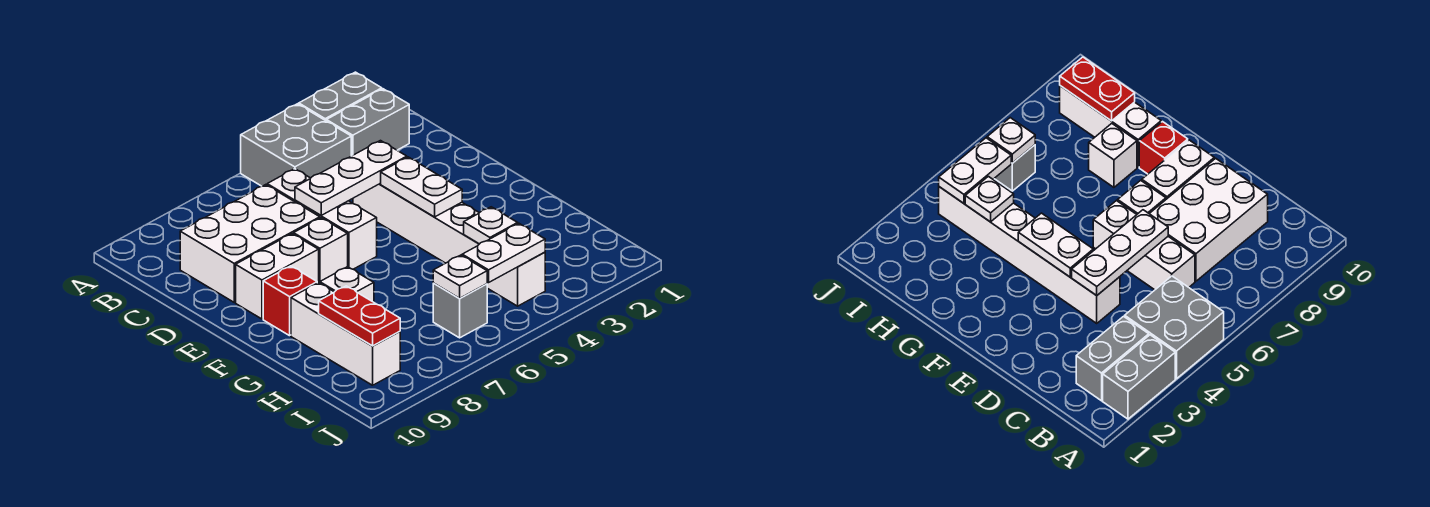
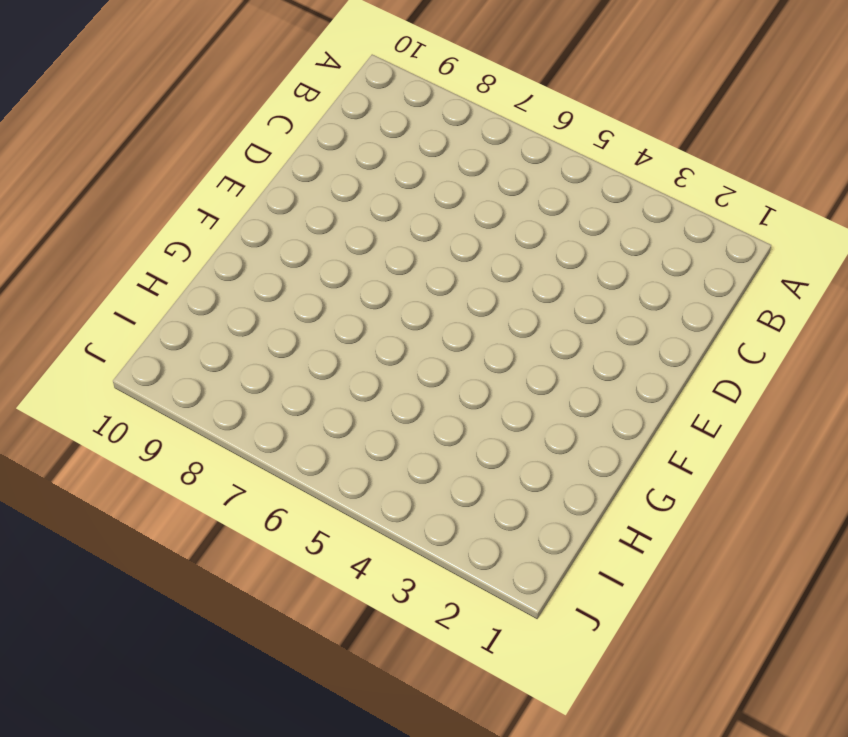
none -> grey brick A2:A3 level 1
none -> grey brick A4:B5 level 1
none -> grey brick B2:B3 level 1

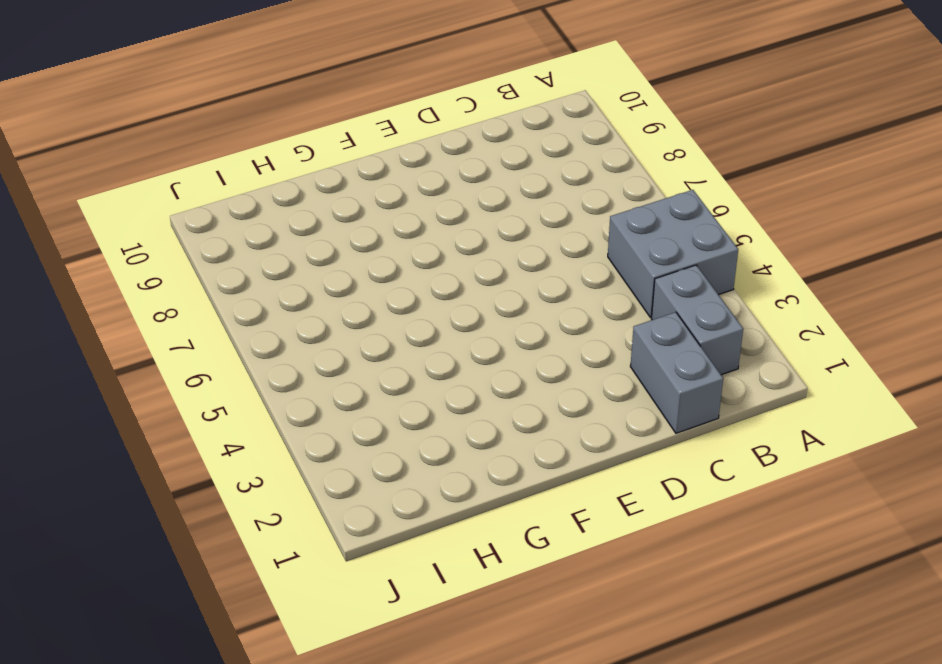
grey brick C1:C2 level 1 -> grey brick A2:A3 level 1
none -> white brick C6:E6 level 1
none -> white brick C7:D9 level 1
none -> white brick D4:I4 level 1

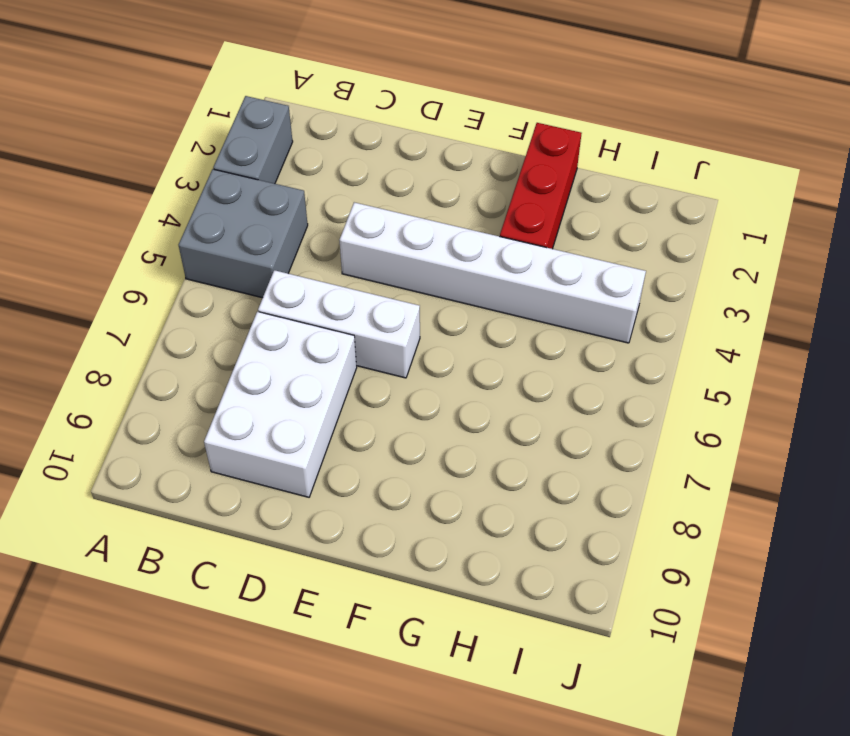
red brick G1:G3 level 1 -> none
none -> grey brick B2:B3 level 1
none -> white brick E7 level 1
none -> white brick E8:E9 level 1

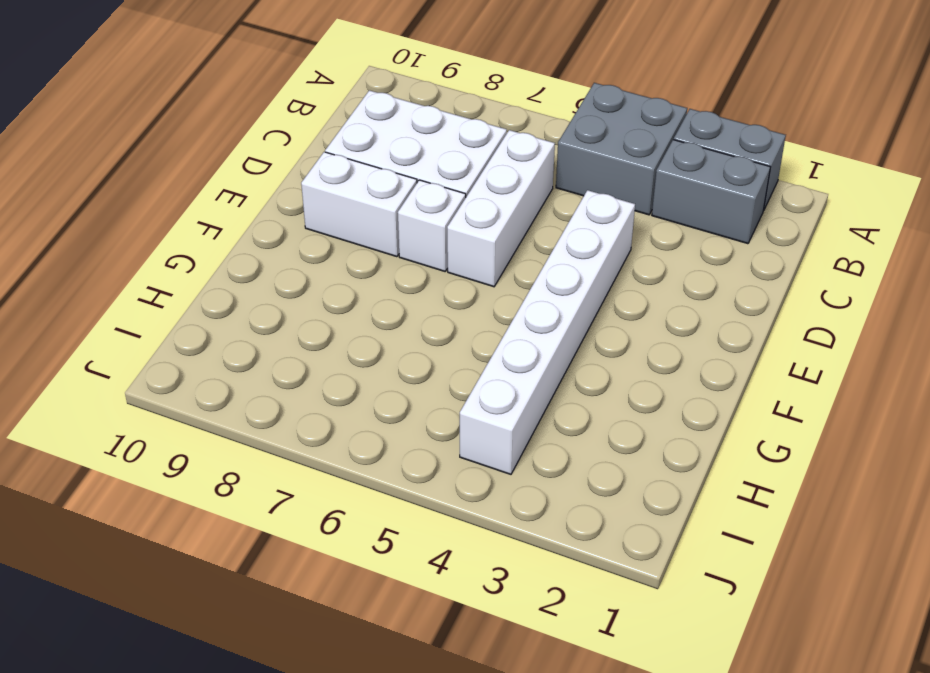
none -> red brick F9 level 1
none -> white brick G8 level 1
none -> white brick G9:I9 level 1

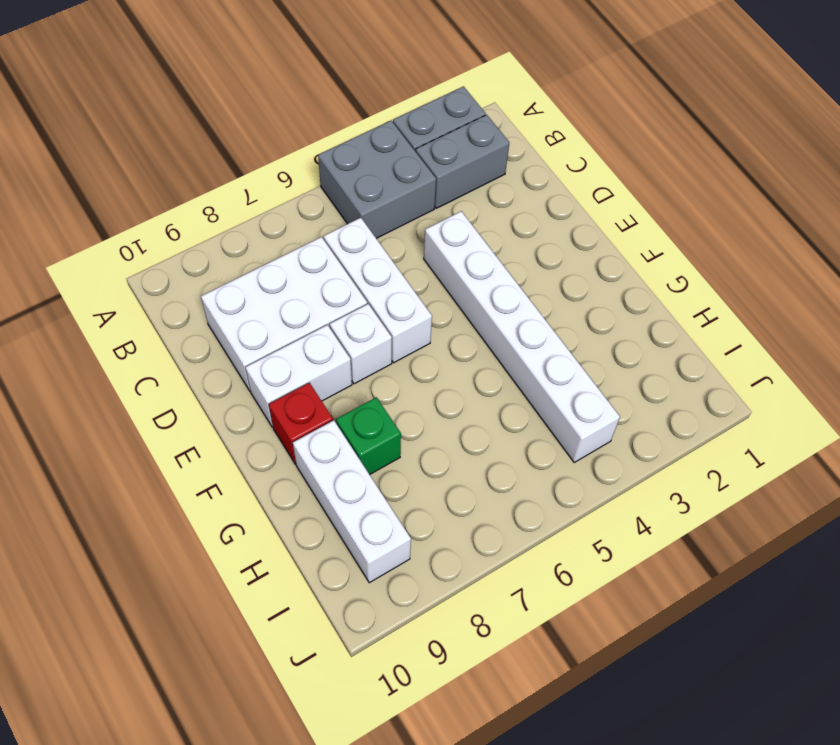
green brick G8 level 1 -> white brick G8 level 1
none -> grey brick I6 level 1
none -> white plate D4:D6 level 2
none -> white plate E4:F4 level 2

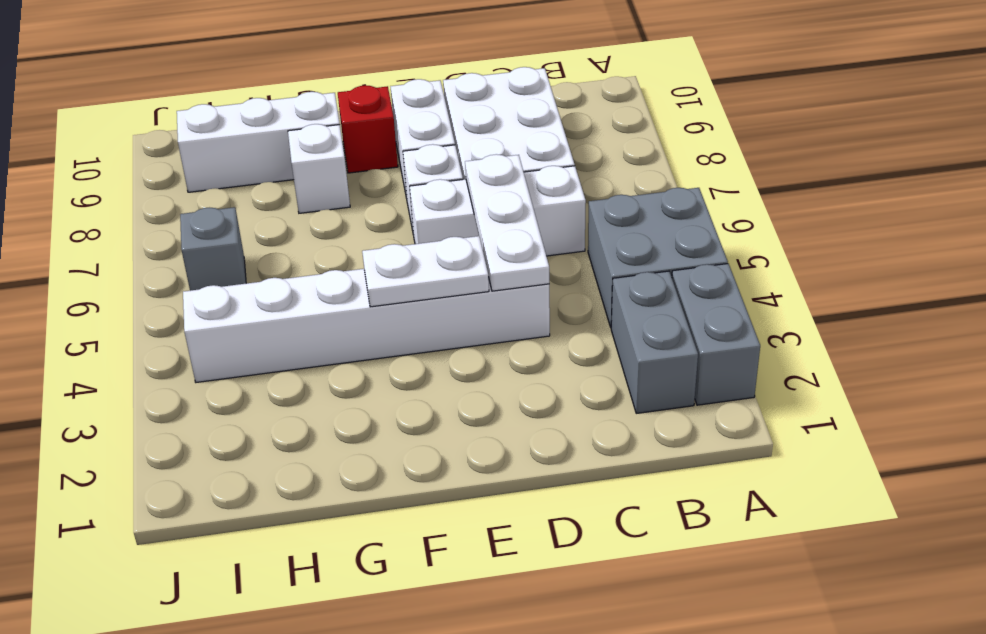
none -> white plate H4 level 2
none -> red plate H9:I9 level 2
none -> white plate I4:I5 level 2

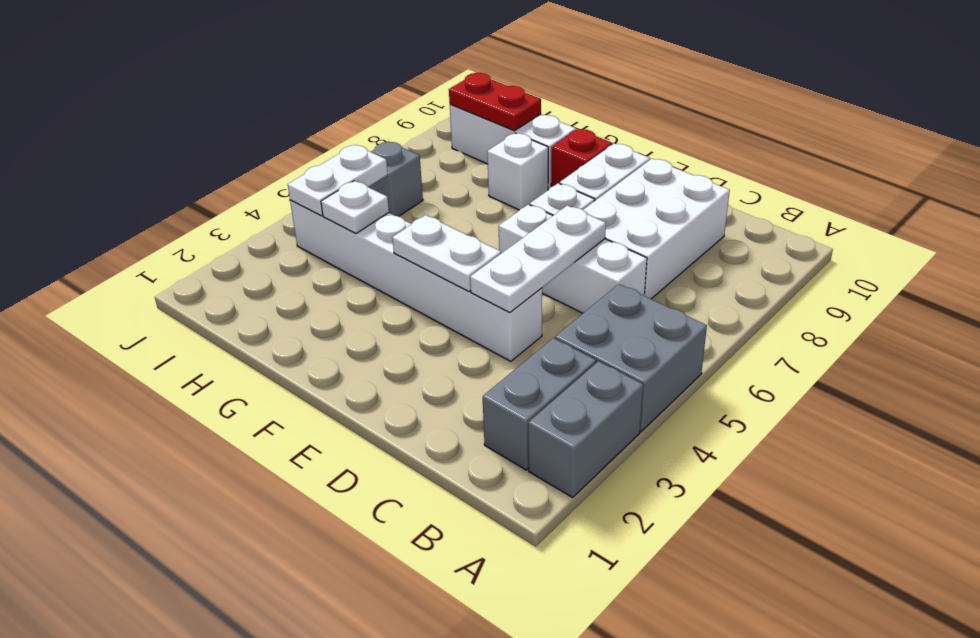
none -> white plate I6 level 2

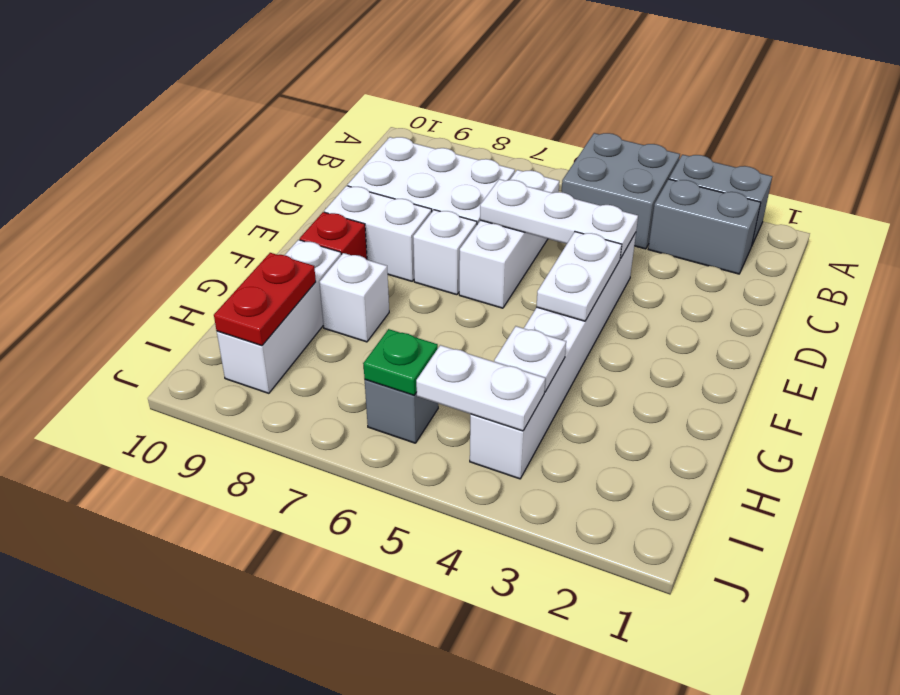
green plate I6 level 2 -> white plate I6 level 2

